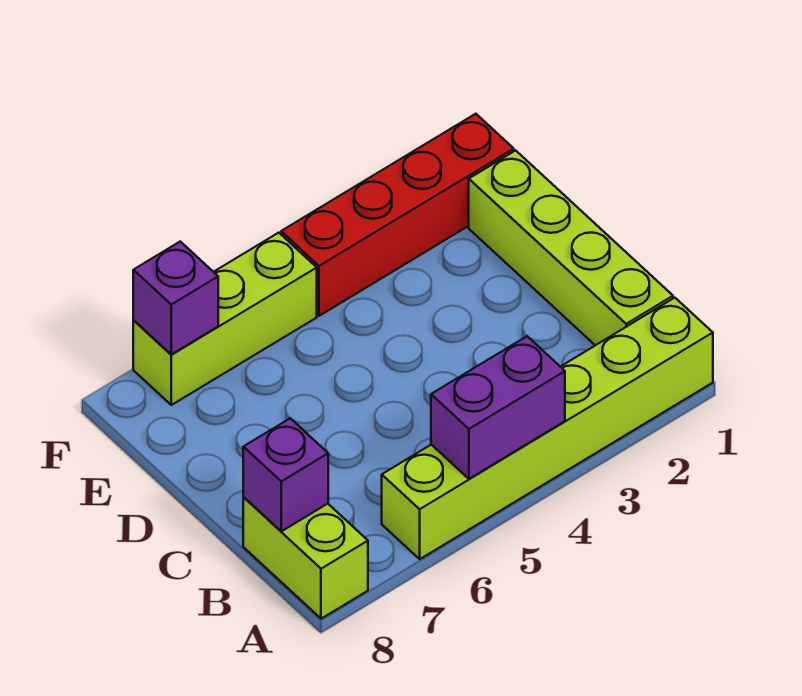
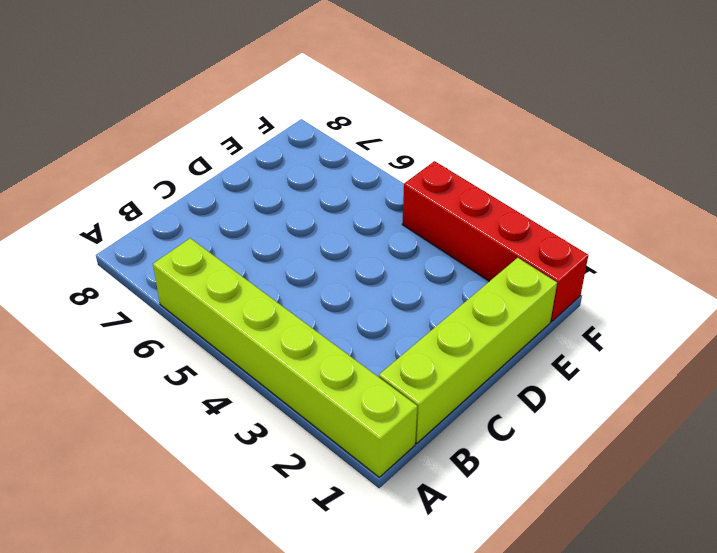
none -> lime brick A8:B8 level 1
none -> lime brick F5:F7 level 1

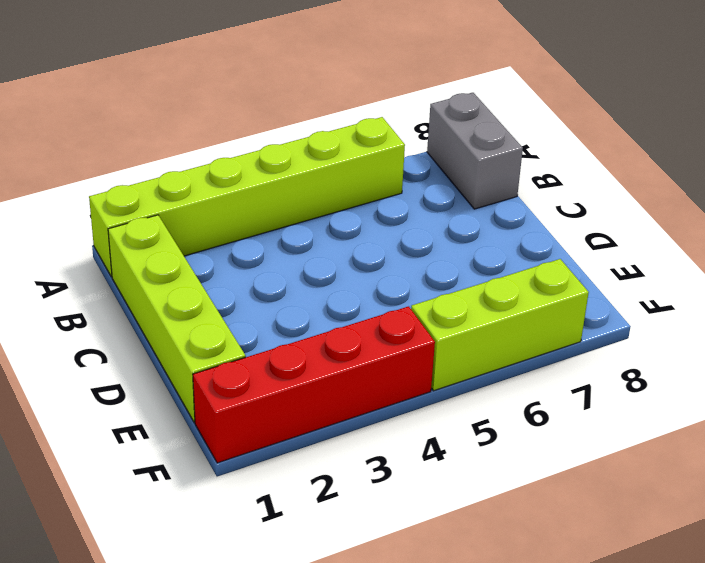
grey brick A8:B8 level 1 -> lime brick A8:B8 level 1
none -> purple brick A4:A5 level 2
none -> purple brick B8 level 2

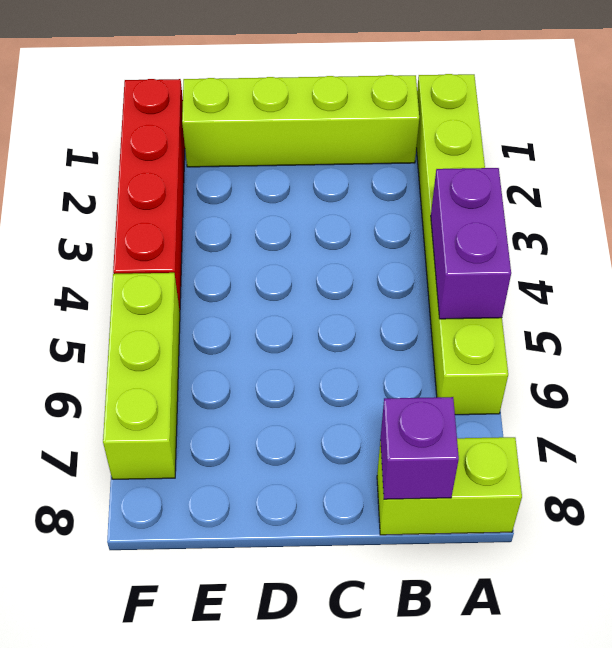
none -> purple brick F7 level 2

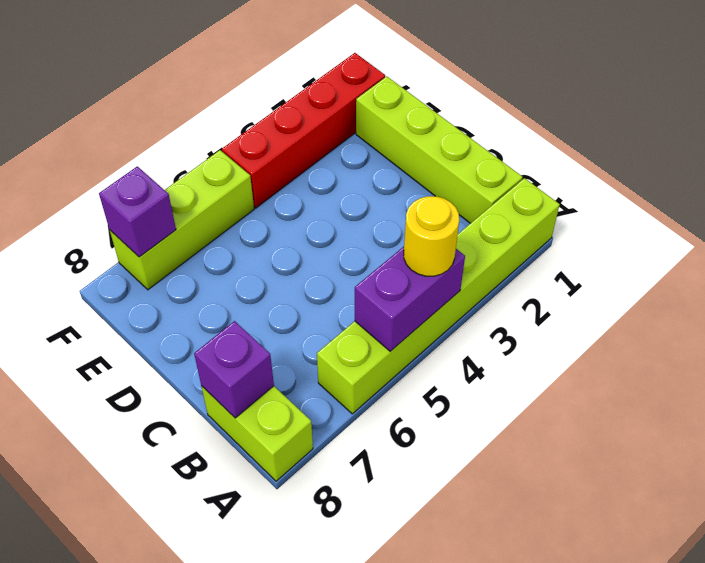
yellow round brick A4 level 3 -> none

